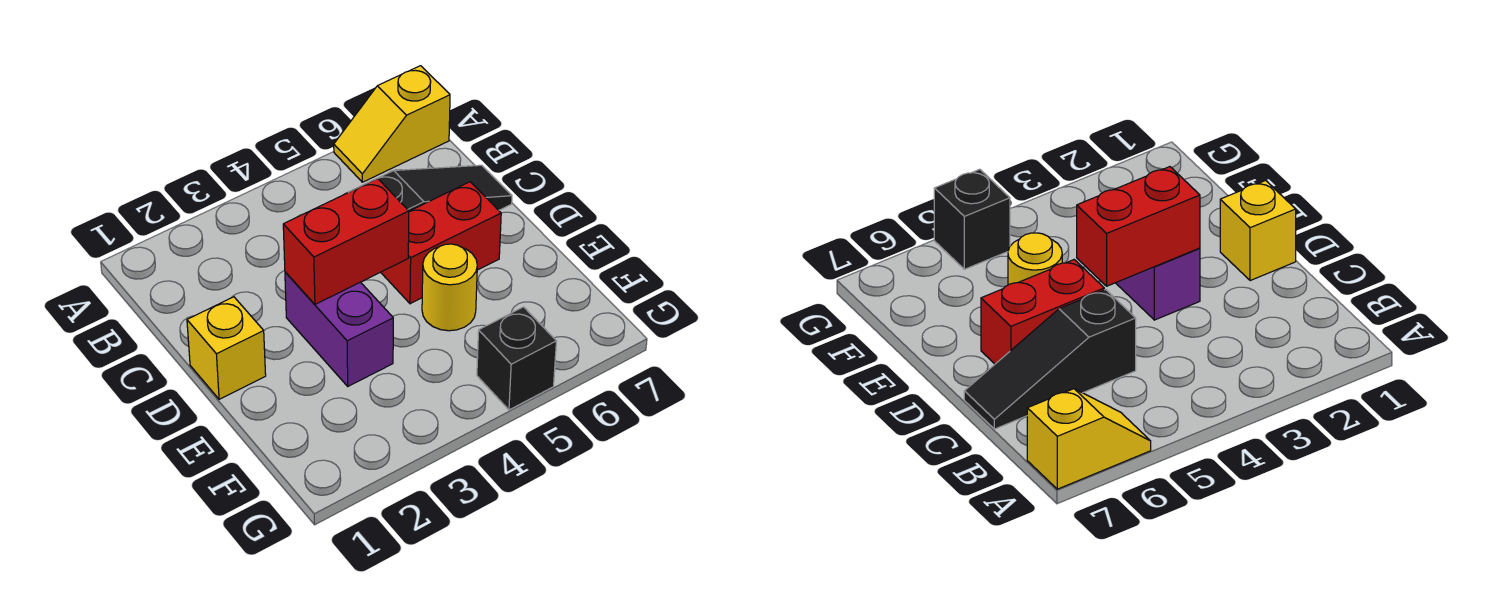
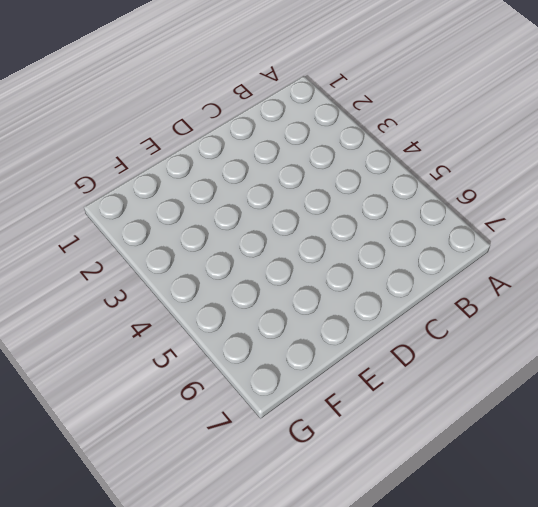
none -> yellow slope A6:A7 level 1 top 7
none -> black slope C5:C7 level 1 top 5

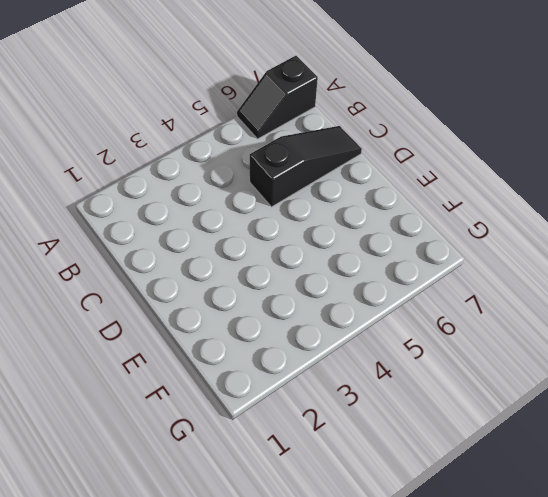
black slope A6:A7 level 1 top 7 -> yellow slope A6:A7 level 1 top 7
none -> yellow brick D1 level 1
none -> purple brick D3:E3 level 1

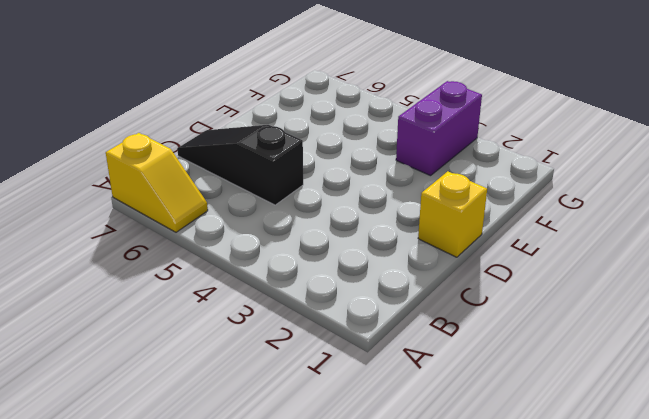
purple brick F3:G3 level 1 -> purple brick D3:E3 level 1
none -> red brick D5:D6 level 1
none -> yellow round brick E5 level 1

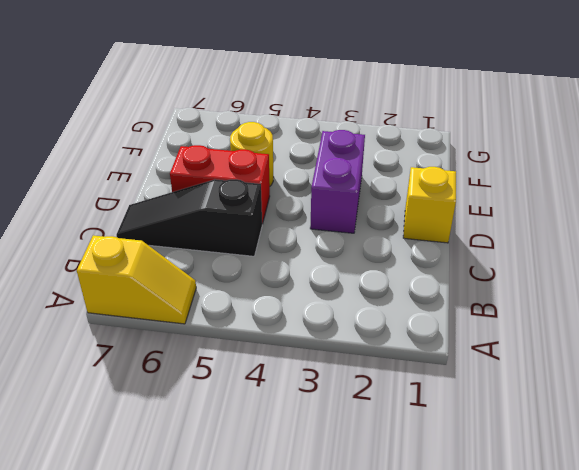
none -> black brick G5 level 1
none -> red brick D3:D4 level 2

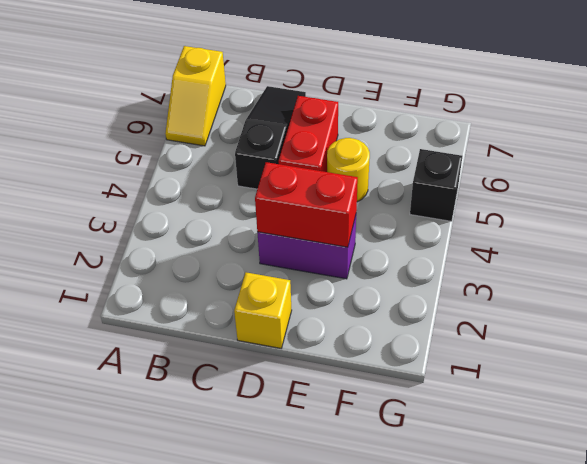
red brick D3:E3 level 2 -> red brick D3:D4 level 2

